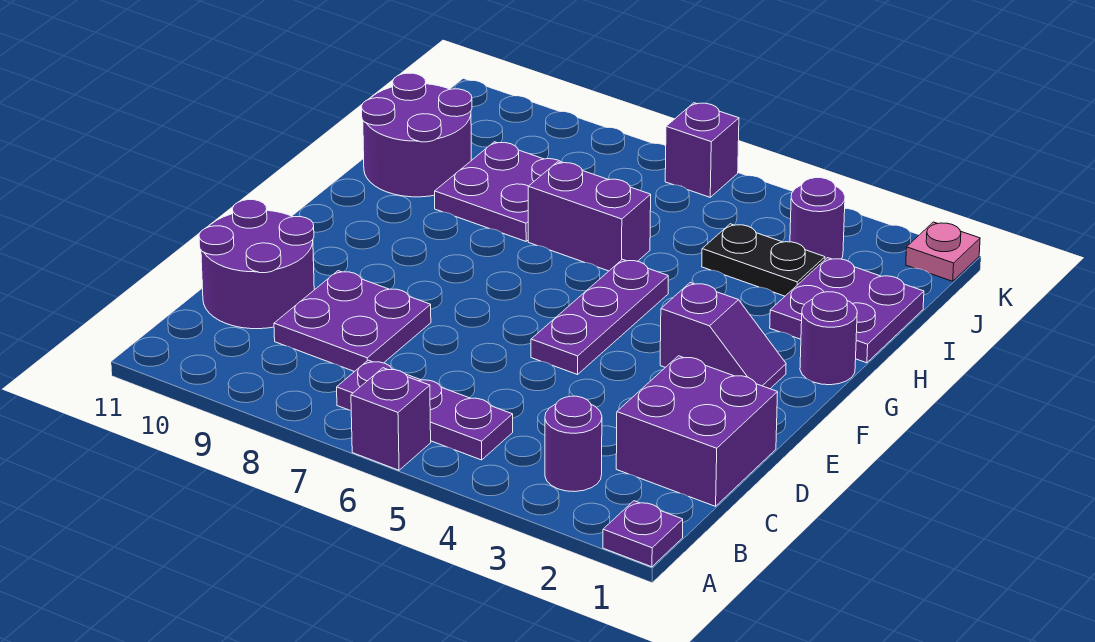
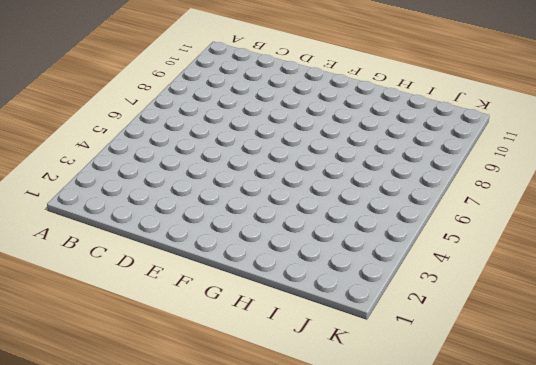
none -> purple plate A1 level 1
none -> purple brick A6 level 1
none -> purple round brick B3 level 1

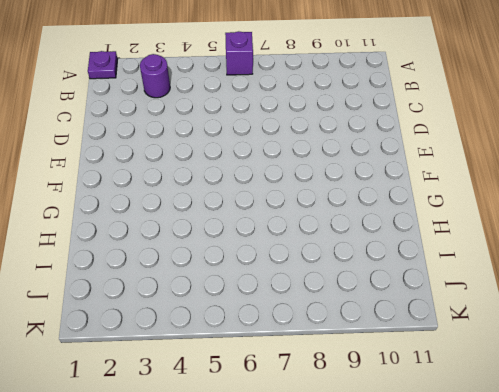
none -> purple plate B5:B7 level 1
none -> purple brick C1:D2 level 1
none -> purple plate C8:D9 level 1

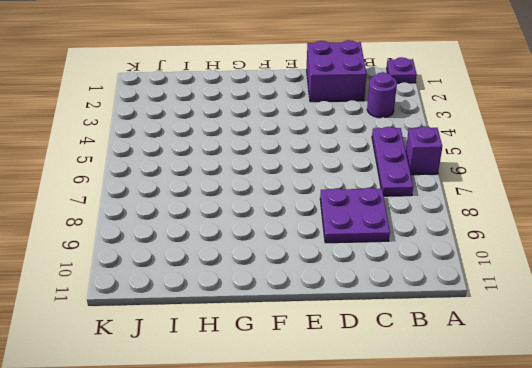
none -> purple round brick C10:D11 level 1
none -> purple plate E5:G5 level 1
none -> purple slope F2:F3 level 1 top 3

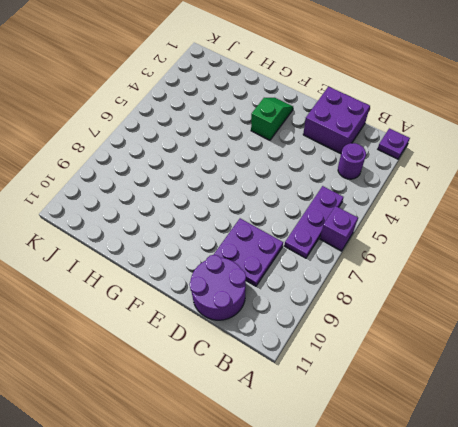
green slope F2:F3 level 1 top 3 -> purple slope F2:F3 level 1 top 3
none -> purple plate E5:G5 level 1
none -> purple round brick G1 level 1
none -> purple plate H1:I2 level 1

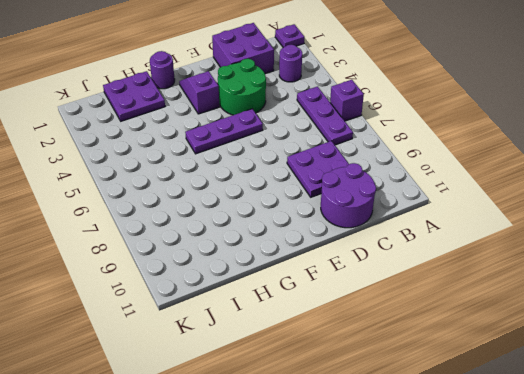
green round brick D3:E4 level 1 -> none
none -> purple brick H6:H7 level 1
none -> purple plate H8:I9 level 1
none -> purple round brick H10:I11 level 1

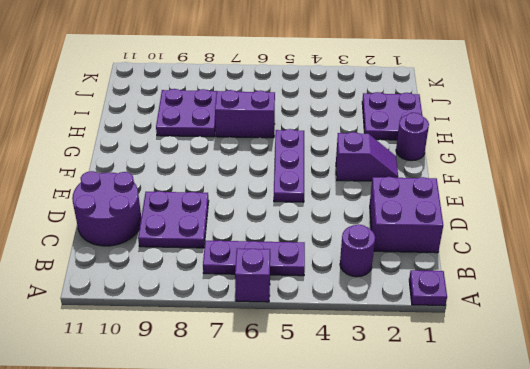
none -> purple round brick H10:I11 level 1
none -> black plate I3:I4 level 1
none -> purple round brick J3 level 1

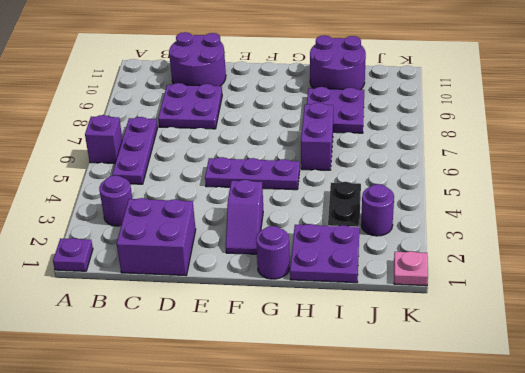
none -> purple brick K6 level 1

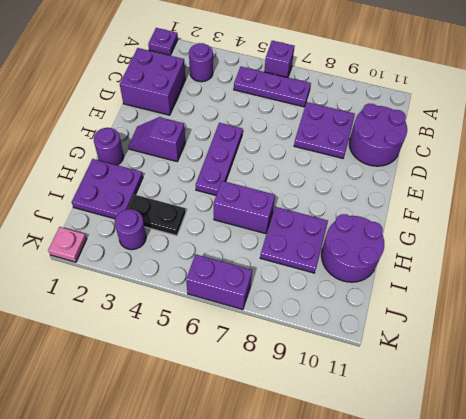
purple brick K6:K7 level 1 -> purple brick K6 level 1

